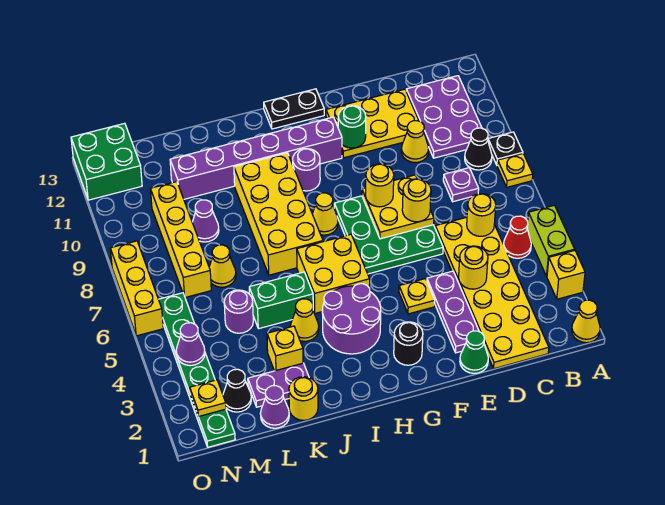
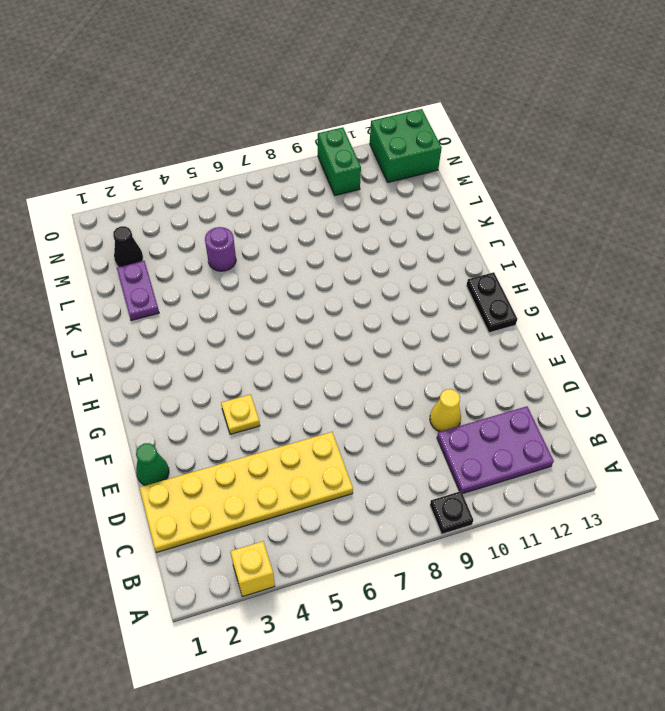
green brick N10:O10 level 1 -> green brick J5:K5 level 1
none -> yellow cone A1 level 1
none -> lime brick A4:A5 level 1
none -> yellow plate A8 level 1
none -> red cone B5 level 1

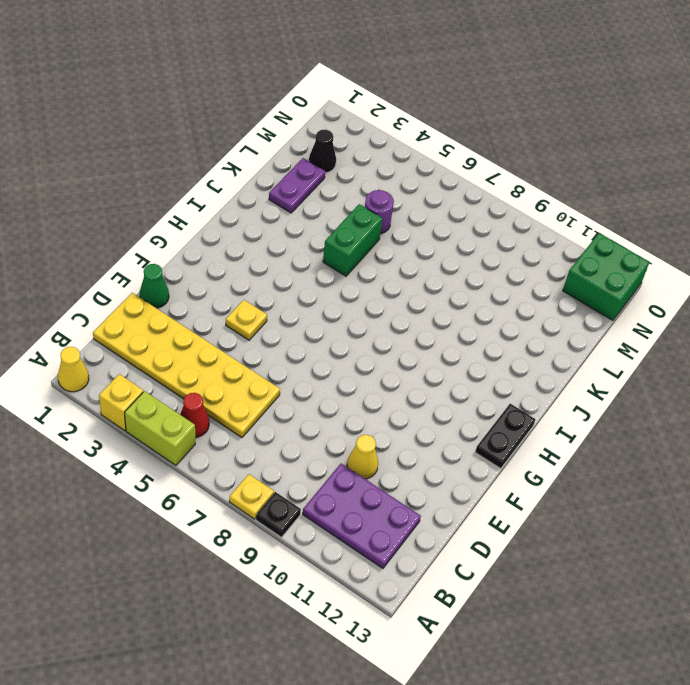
none -> black cone B9 level 1
none -> purple plate C8 level 1
none -> yellow plate D11:F12 level 1
none -> purple plate E2:E4 level 1

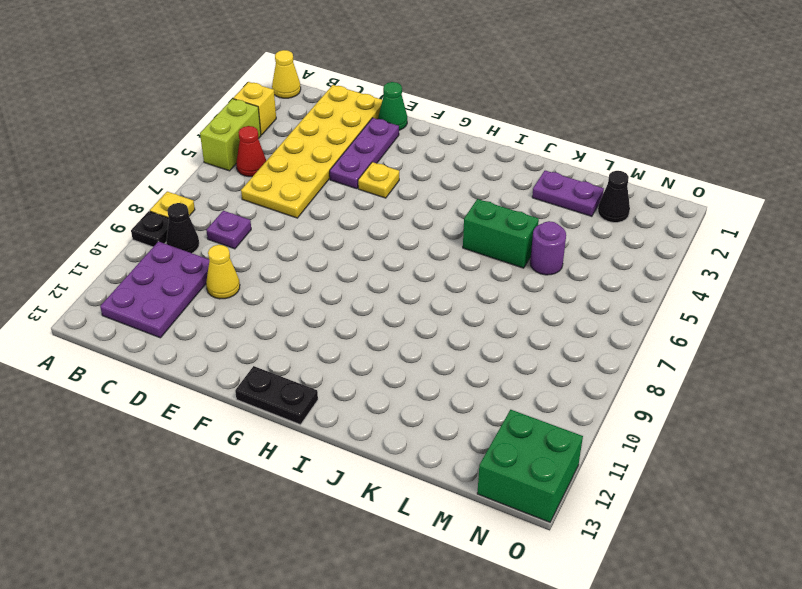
none -> yellow plate D11:F12 level 1
none -> green plate E6:G8 level 1
none -> black round brick G2 level 1
none -> purple brick G11:L11 level 1

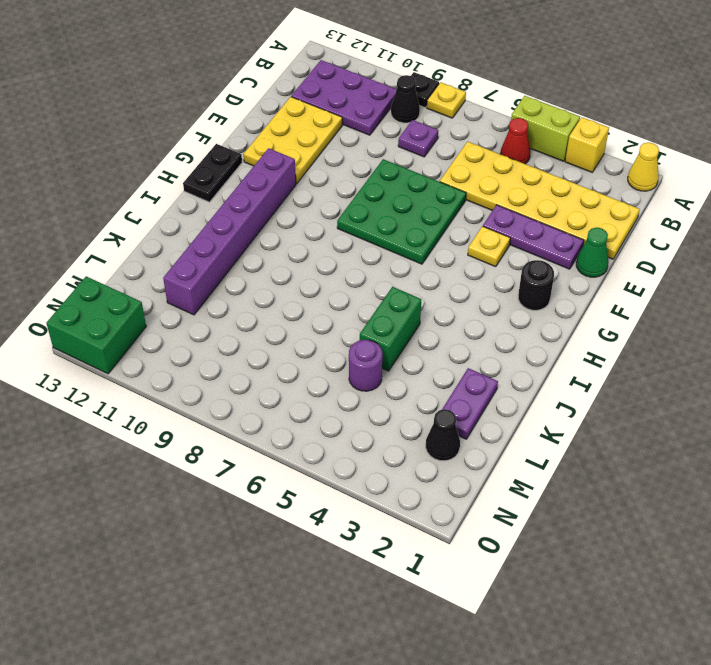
none -> yellow cone D10 level 1
none -> purple round brick H3:I4 level 1
none -> yellow brick H5:I6 level 1
none -> yellow cone H8 level 1

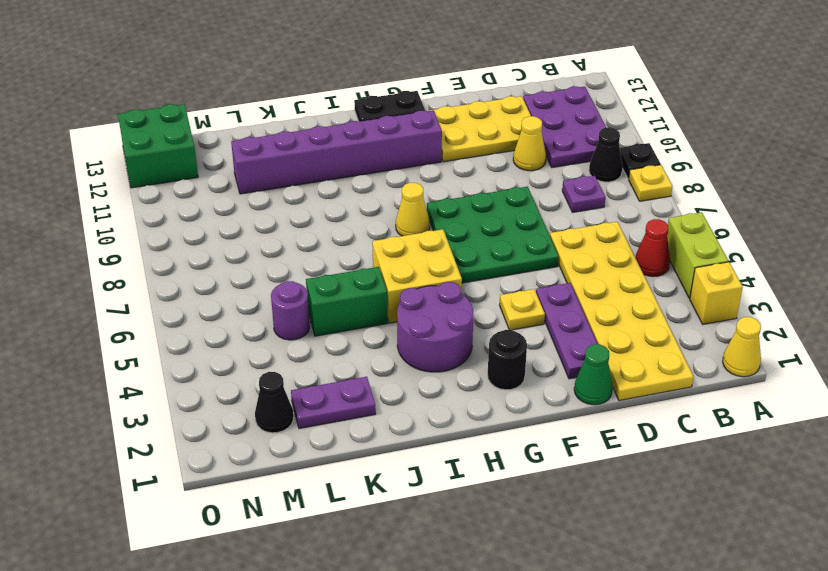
none -> purple round brick H10 level 1
none -> yellow brick I7:J10 level 1
none -> yellow cone J4 level 1
none -> yellow round brick K1 level 1

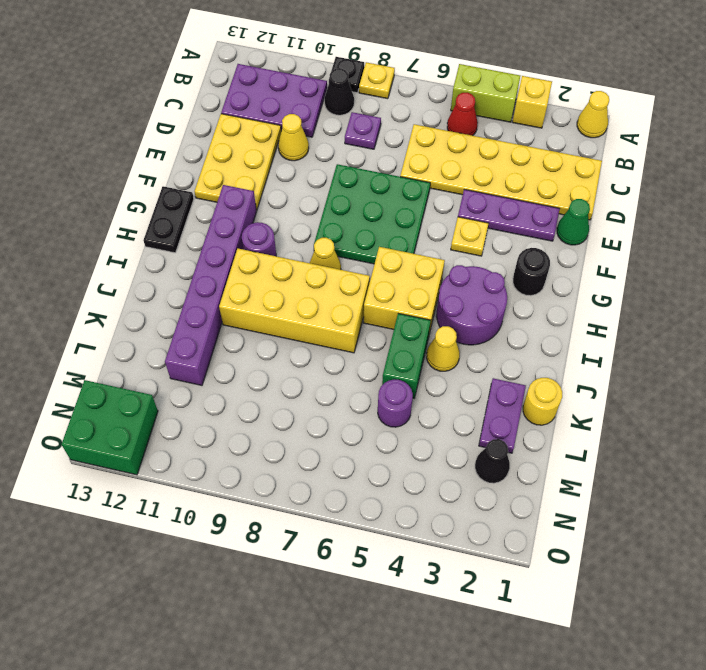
none -> yellow brick K3 level 1
none -> purple cone L1 level 1
none -> yellow cone L7 level 1
none -> purple cone L9 level 1

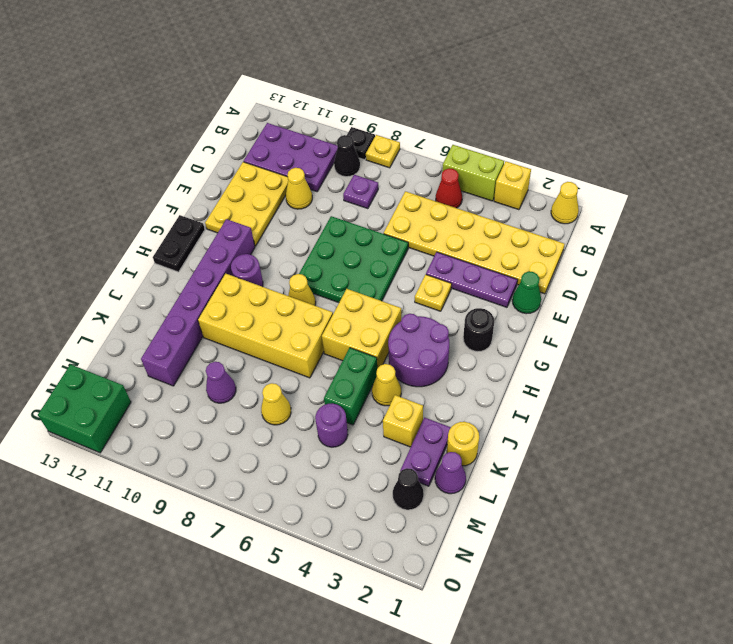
none -> yellow brick M7:M10 level 1
none -> green plate N1:N6 level 1
none -> yellow brick O6:O8 level 1
none -> yellow round brick C6 level 2

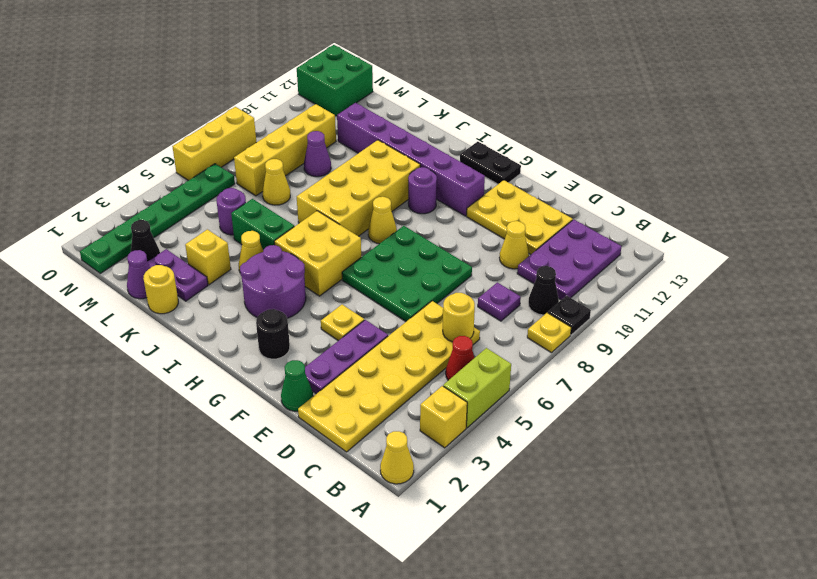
none -> yellow round brick D4 level 2
none -> yellow plate E7:F8 level 2
none -> green round brick F11 level 2
none -> yellow plate N2 level 2

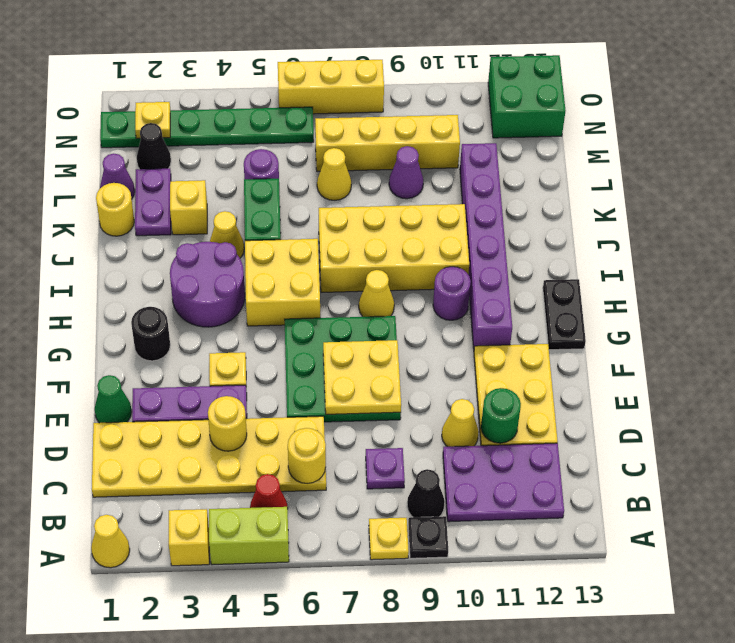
green round brick D11 level 2 -> green round brick F11 level 2
none -> purple cone N4 level 2
none -> yellow round brick E7 level 3
none -> yellow round brick F8 level 3

